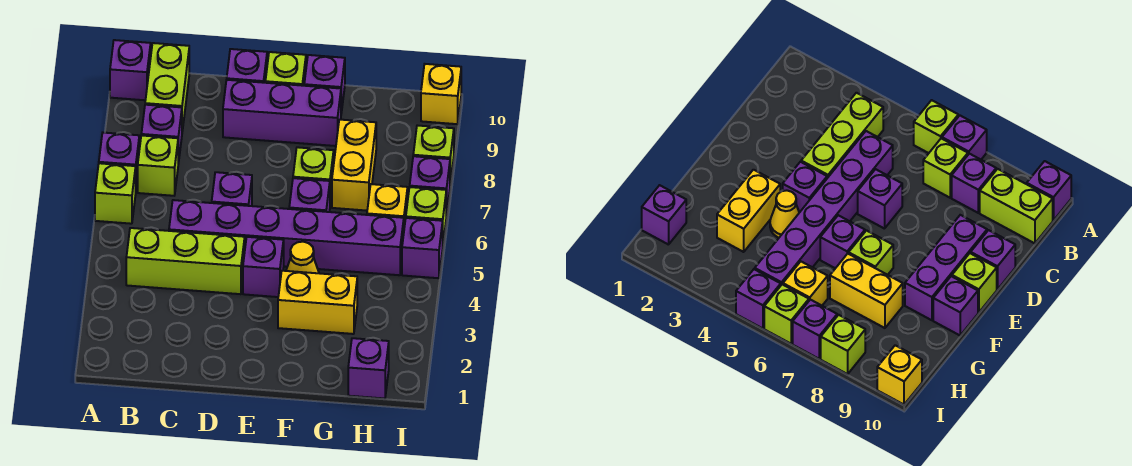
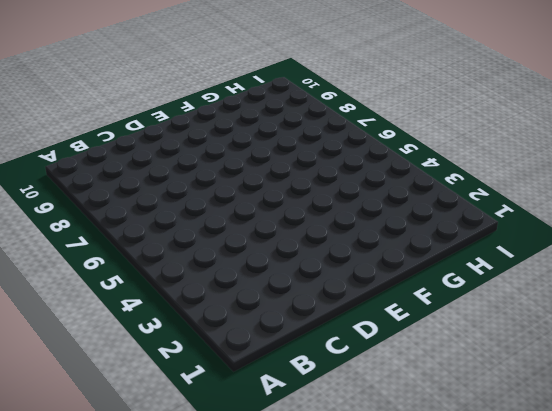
none -> lime brick A6 level 1
none -> purple brick A7 level 1
none -> purple brick A10 level 1

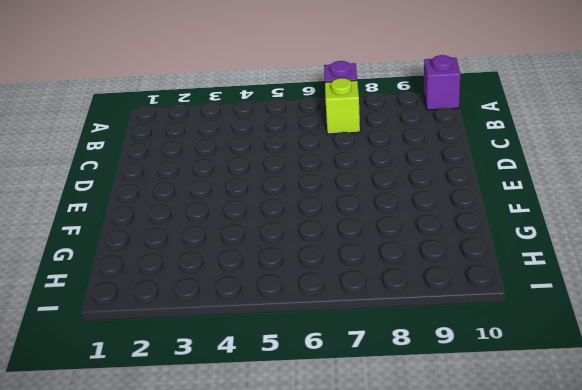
none -> lime brick A6 level 1
none -> lime brick B4:D4 level 1
none -> purple brick B8 level 1

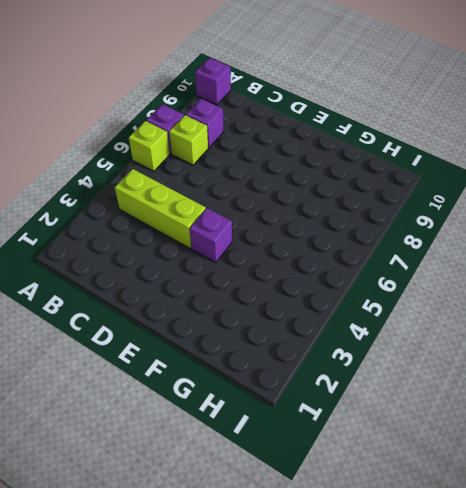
none -> lime brick B9:B10 level 1
none -> purple brick C5:H5 level 1
none -> purple brick D6 level 1

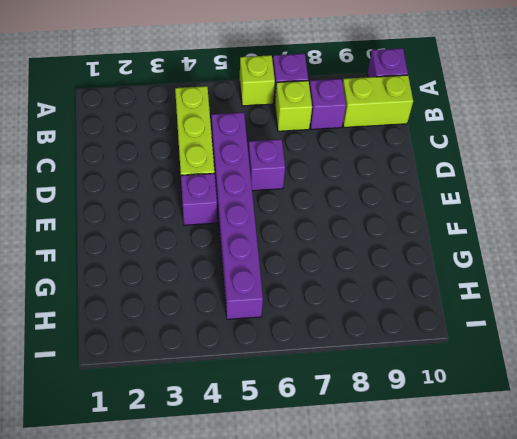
none -> purple brick D9:F9 level 1
none -> purple brick D10 level 1
none -> lime brick E10 level 1

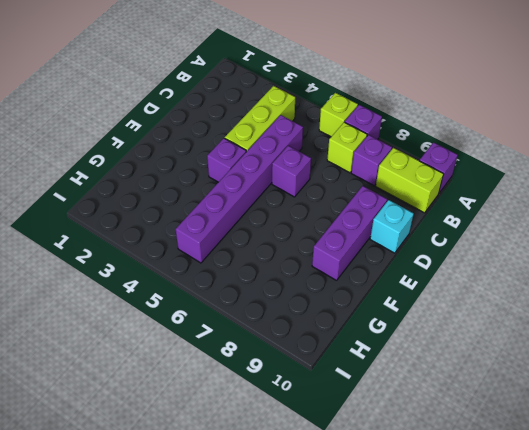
cyan brick D10 level 1 -> purple brick D10 level 1
none -> lime brick E10 level 1
none -> yellow brick F3:G3 level 1
none -> yellow cone F4 level 1

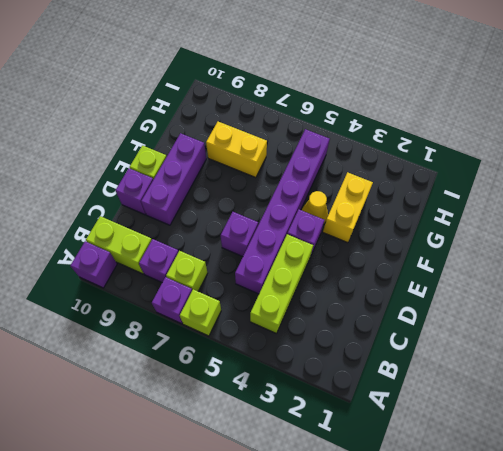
none -> purple brick F6 level 1
none -> lime brick F7 level 1
none -> purple brick F10 level 1

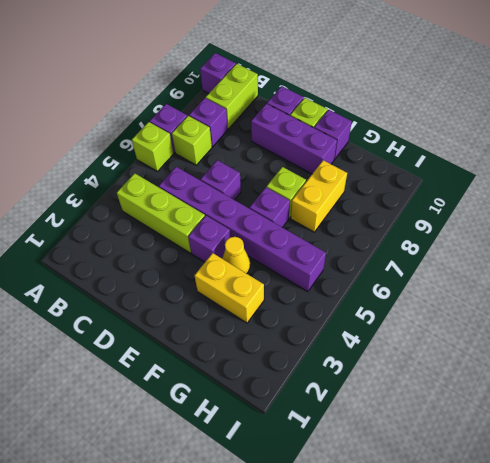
none -> purple brick H1 level 1
none -> yellow brick H6 level 1
none -> purple brick I5 level 1

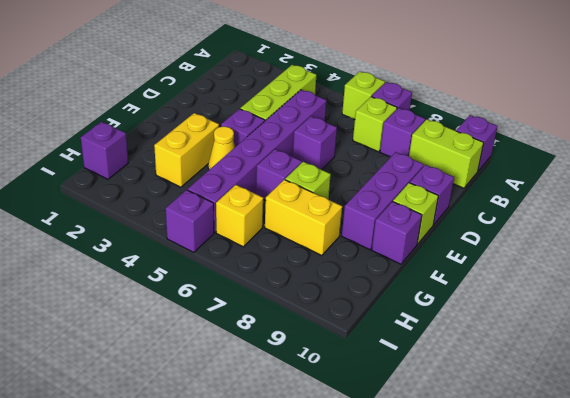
none -> lime brick I6 level 1
none -> purple brick I7 level 1
none -> lime brick I8 level 1

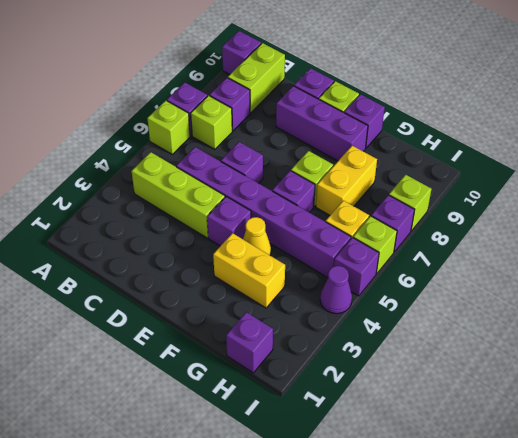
purple cone I4 level 1 -> none
none -> yellow brick I10 level 1

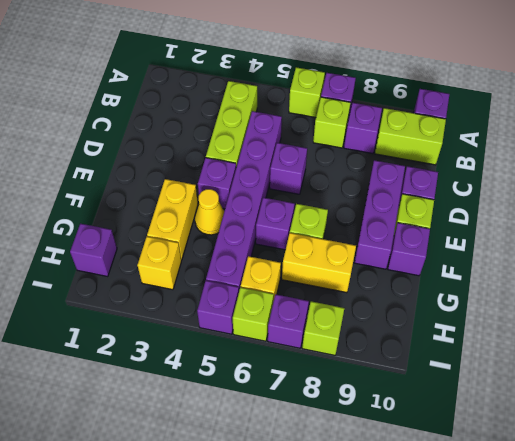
yellow brick H3 level 1 -> yellow brick I10 level 1

